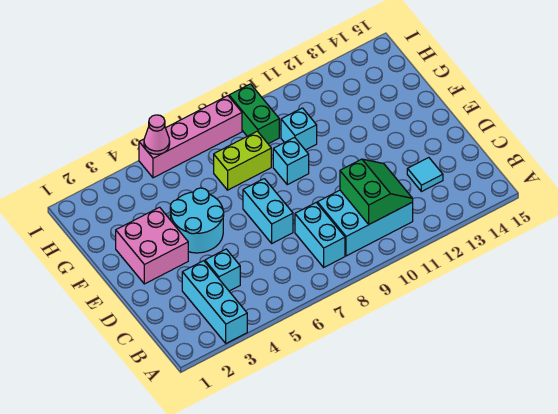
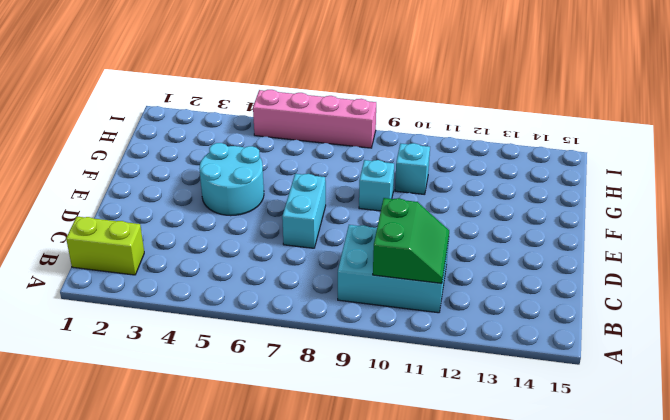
lime brick B1:B2 level 1 -> lime brick G7:G8 level 1
none -> cyan brick A3:C3 level 1
none -> cyan brick B8:C8 level 1
none -> cyan brick C4 level 1

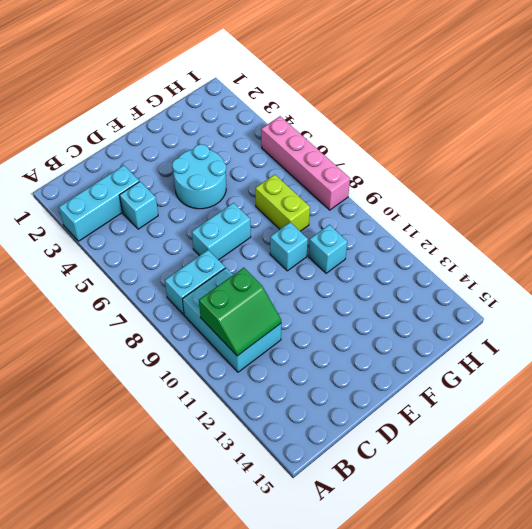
none -> cyan tile C13 level 1
none -> pink brick E2:F3 level 1
none -> green brick H9:I9 level 1

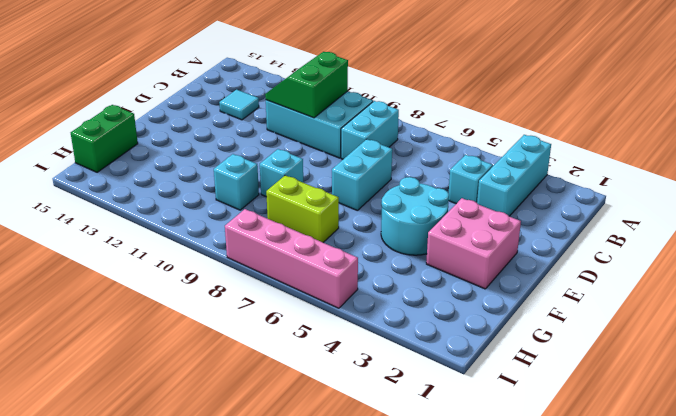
green brick G15:H15 level 1 -> green brick H9:I9 level 1
none -> pink cone I5 level 2

